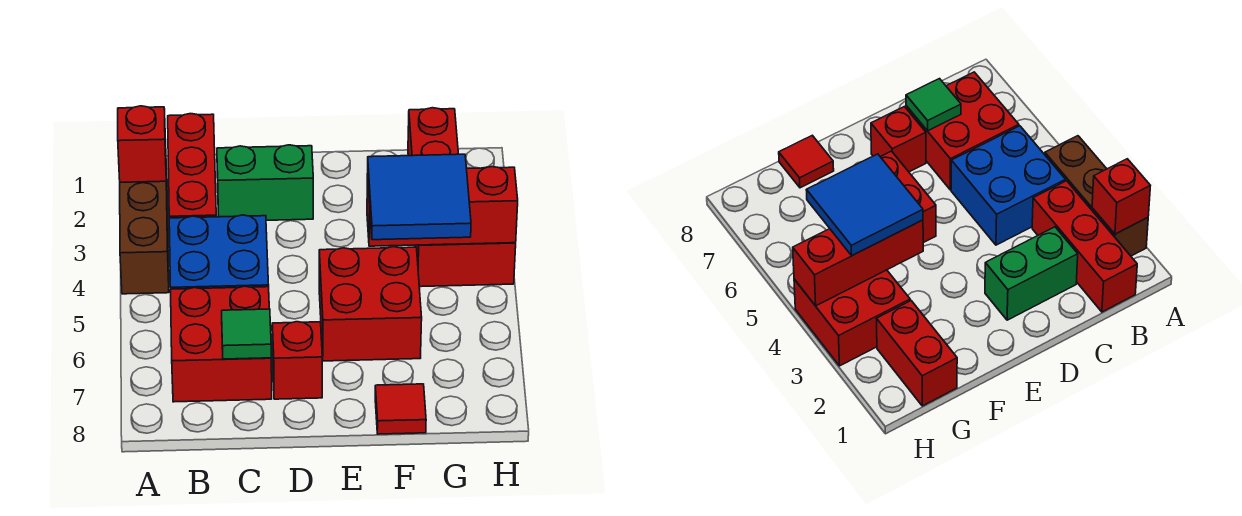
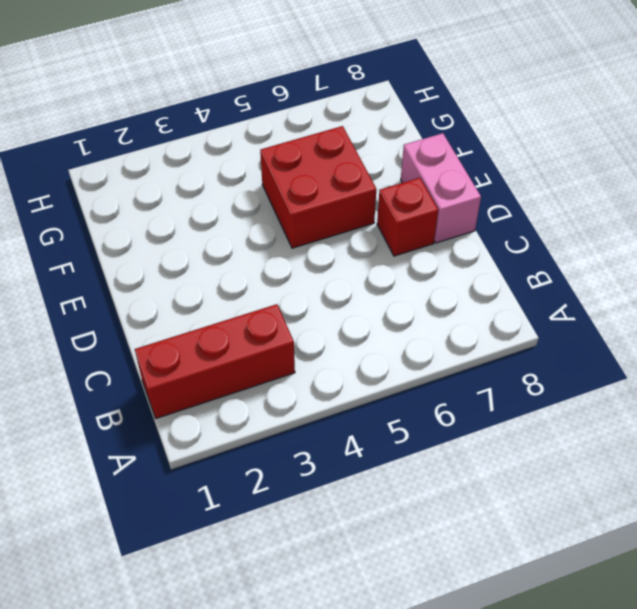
pink brick D8:E8 level 1 -> none
none -> brown brick A2:A4 level 1
none -> blue brick B4:C5 level 1
none -> red brick B6:C7 level 1

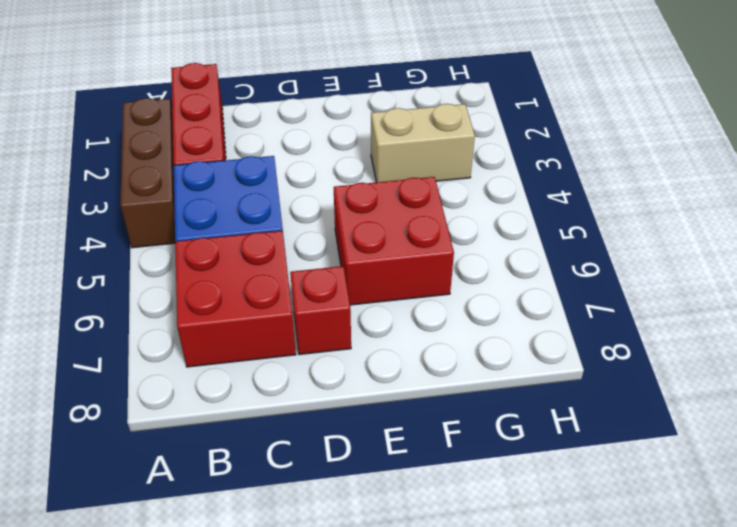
tan brick F3:G3 level 1 -> red brick G3:H4 level 1
none -> green brick C2:D2 level 1
none -> red tile F8 level 1
none -> red brick G1:G2 level 1

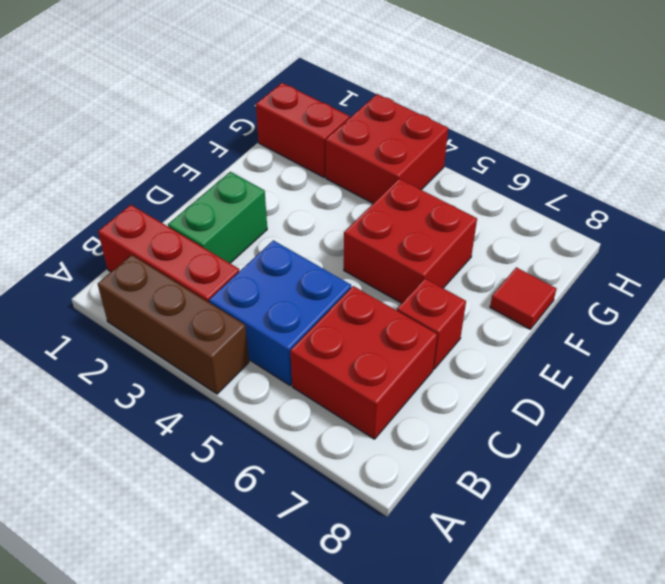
none -> red brick A2 level 2
none -> green tile C7 level 2
none -> red brick F4:H4 level 2

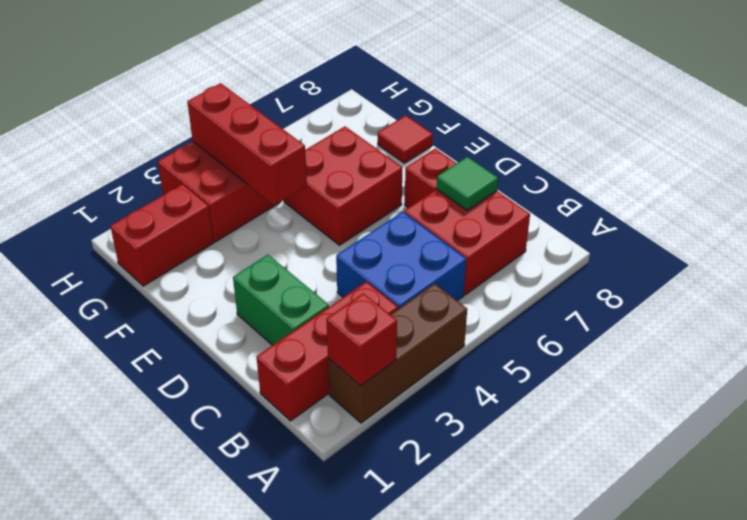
none -> blue tile F4:G5 level 3

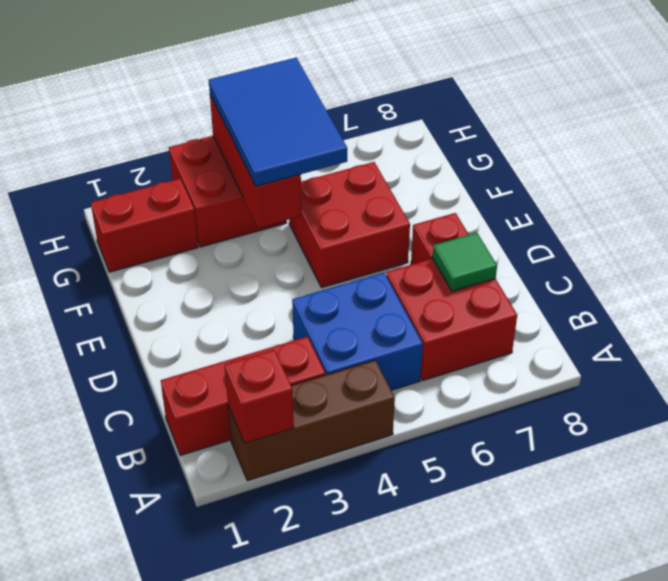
blue tile F4:H5 level 3 -> blue tile F4:G5 level 3
none -> green brick C2:D2 level 1
none -> red tile F8 level 1

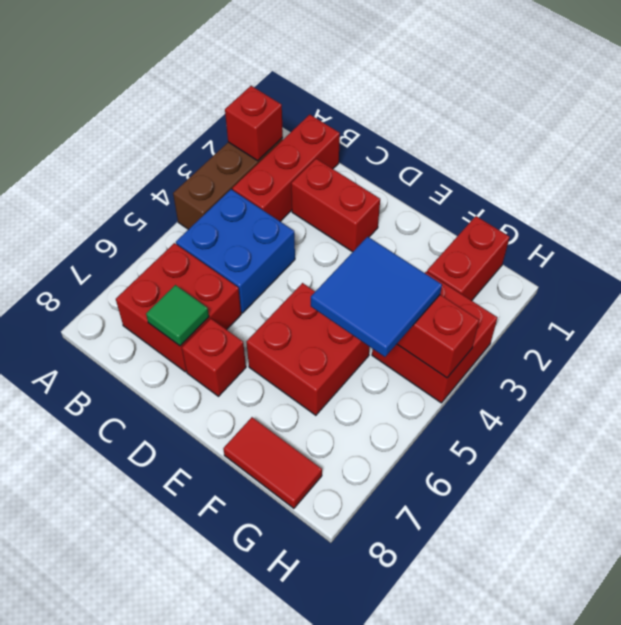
red brick C2:D2 level 1 -> green brick C2:D2 level 1
red tile F8:G8 level 1 -> red tile F8 level 1

